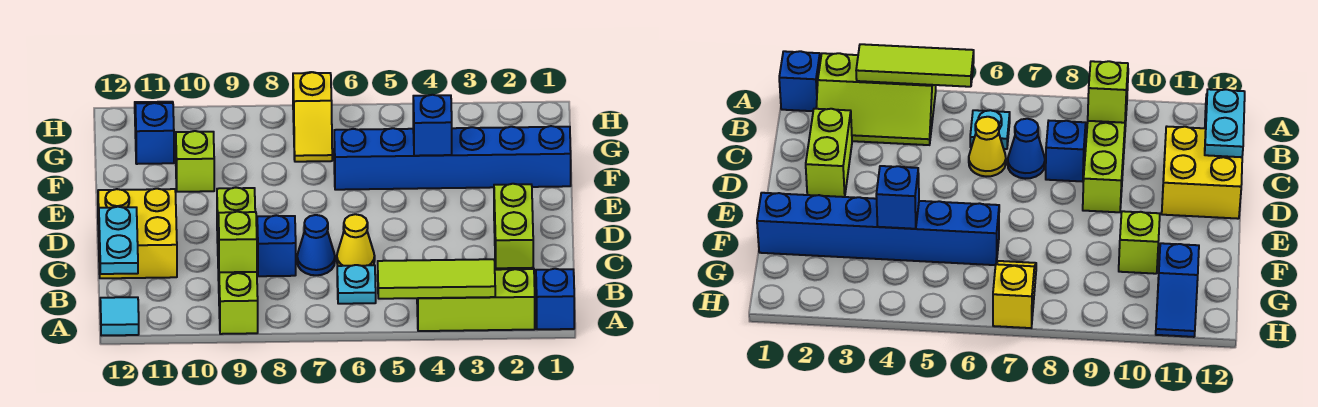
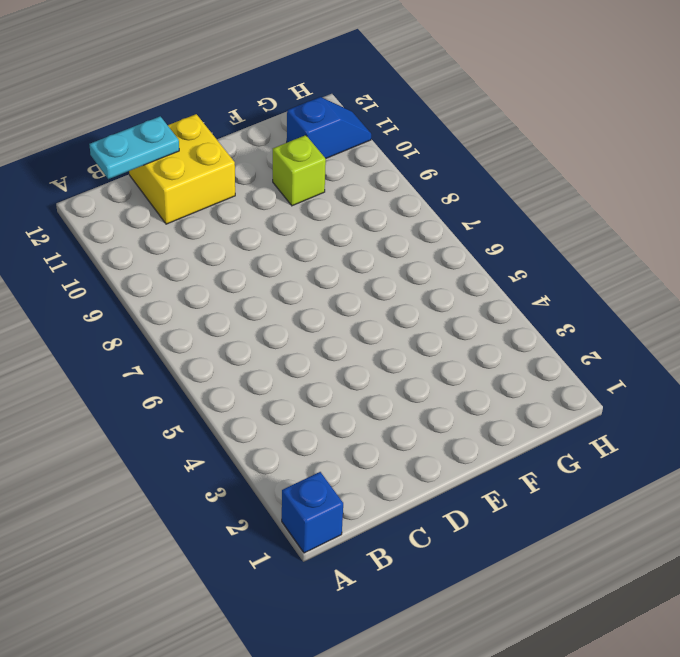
none -> lime slope A2:B4 level 1 top A
none -> lime brick A9:D9 level 1
none -> cyan tile A12 level 1

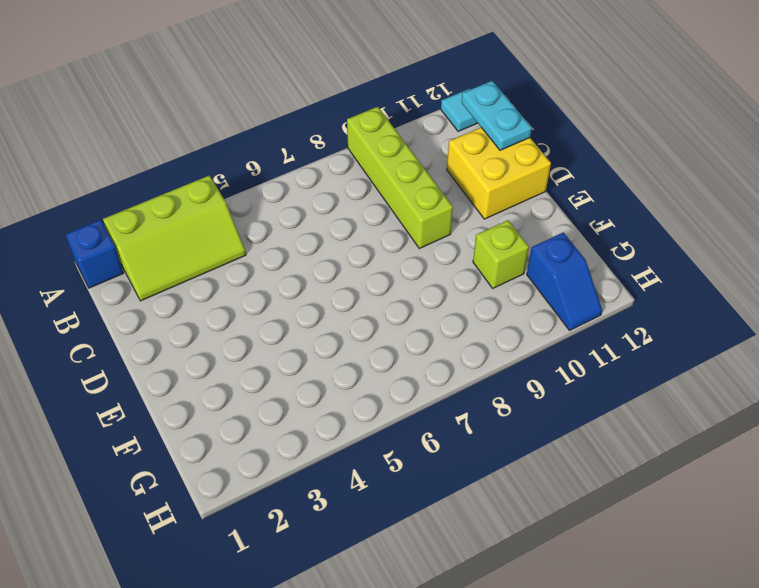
none -> cyan plate B6 level 1
none -> lime brick C2:D2 level 1
none -> yellow cone C6 level 1

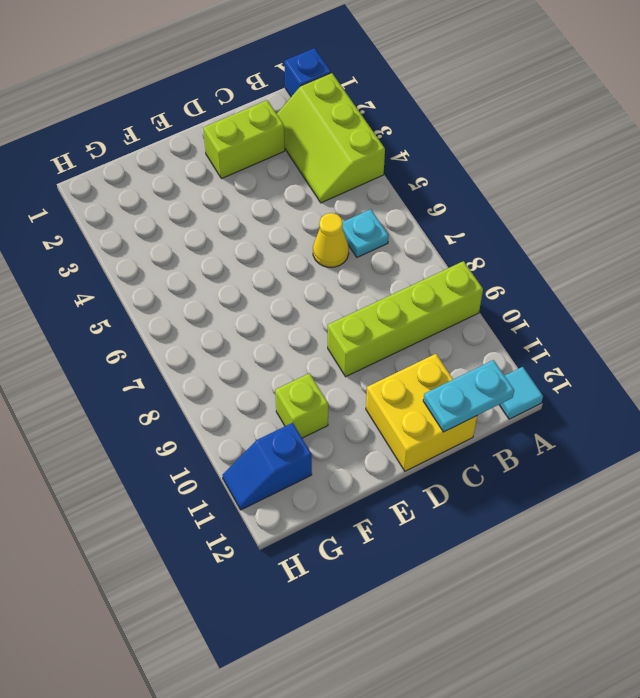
none -> blue cone C7 level 1
none -> blue brick C8 level 1
none -> blue brick F1:F6 level 1

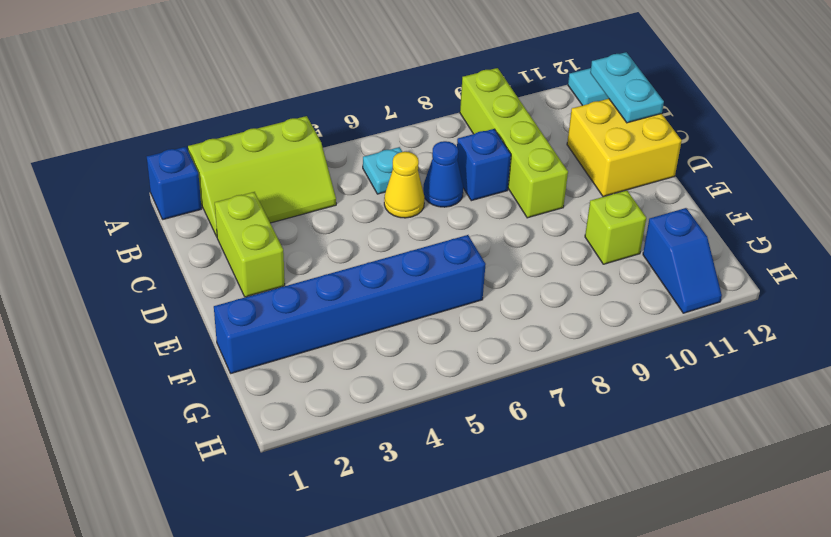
none -> yellow slope G7:H7 level 1 top H
none -> lime tile A3:A5 level 2
none -> lime brick B9 level 2

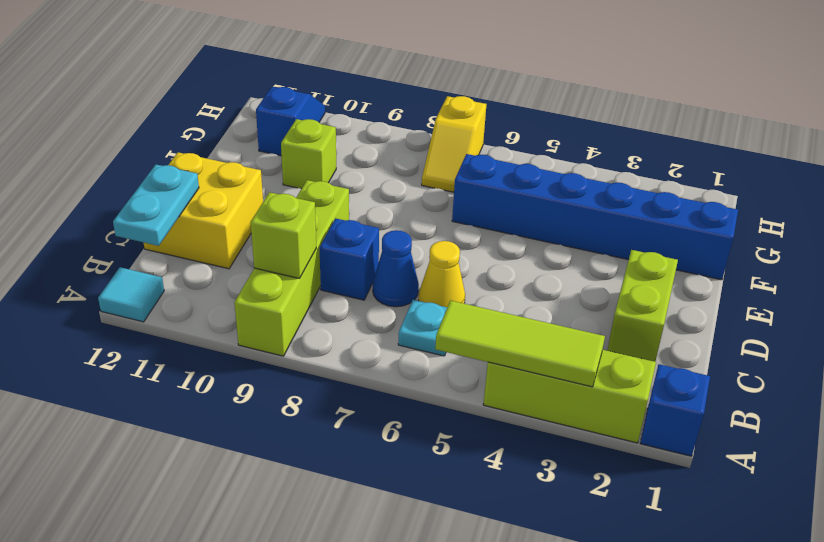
none -> blue brick F4 level 2

